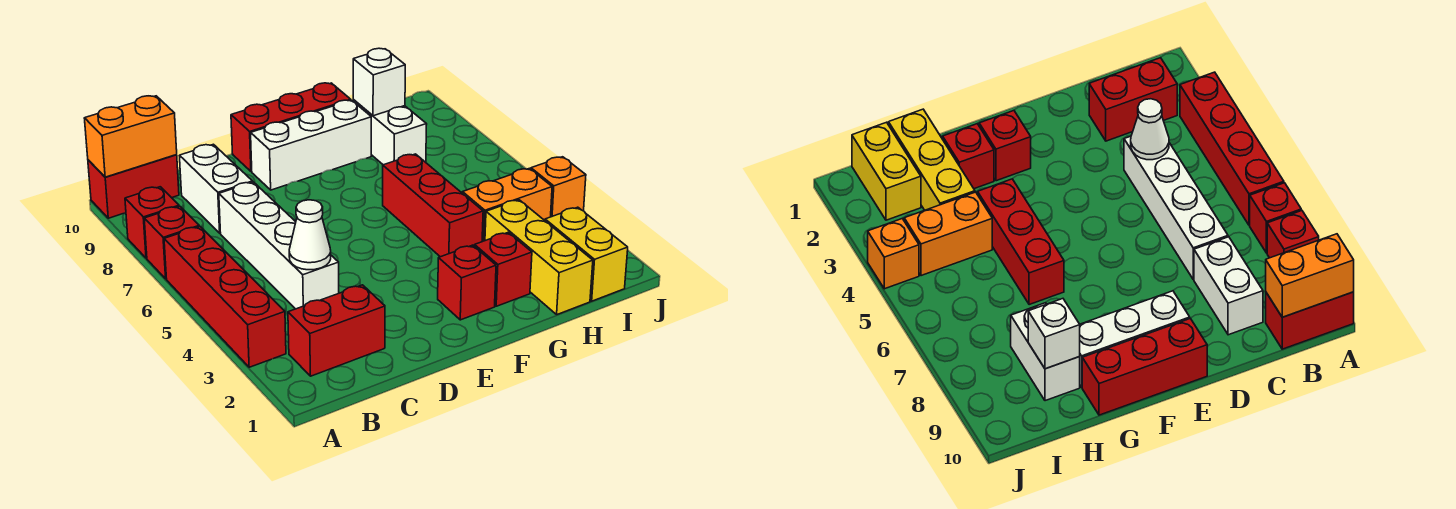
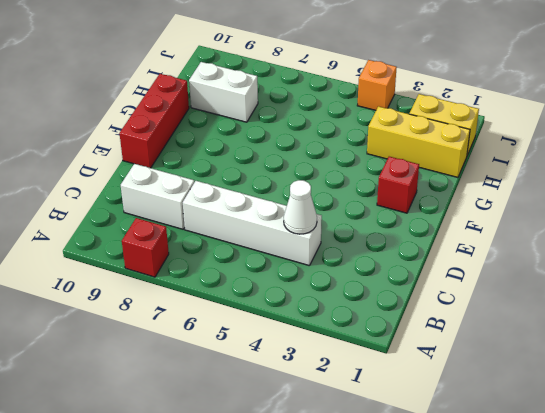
none -> red brick A3:A6 level 1
none -> red brick A7 level 1
none -> red brick A10:B10 level 1

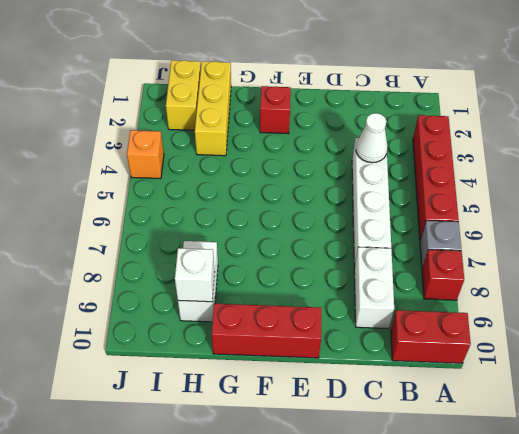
grey brick A7 level 1 -> red brick A7 level 1
none -> red brick B2:C2 level 1
none -> white brick E9:G9 level 1
none -> red brick G2 level 1

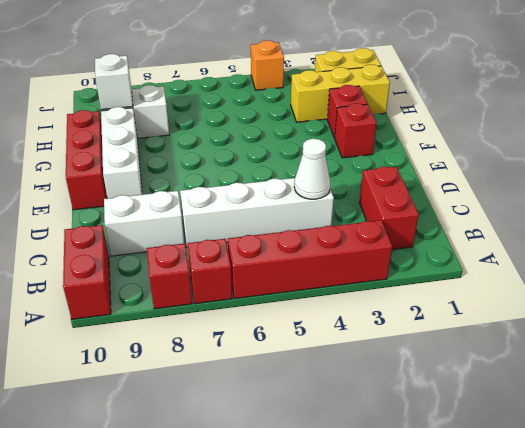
none -> red brick G4:G6 level 1
none -> orange brick H4:I4 level 1
none -> orange brick A10:B10 level 2

